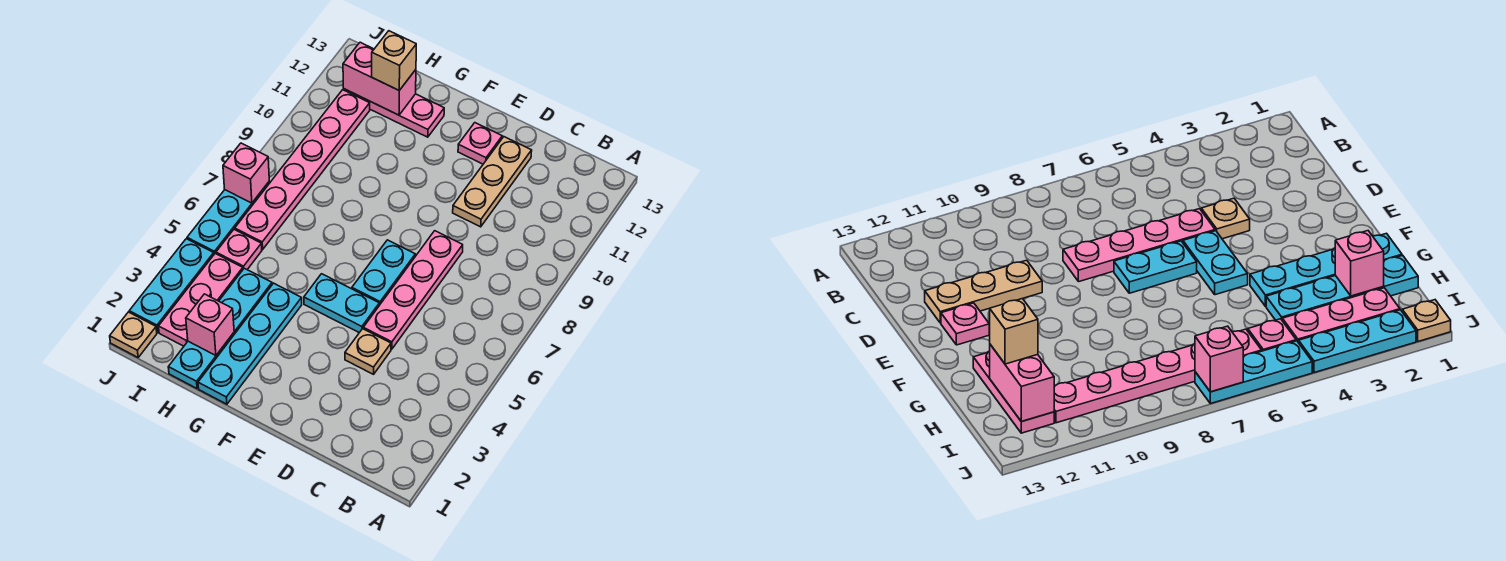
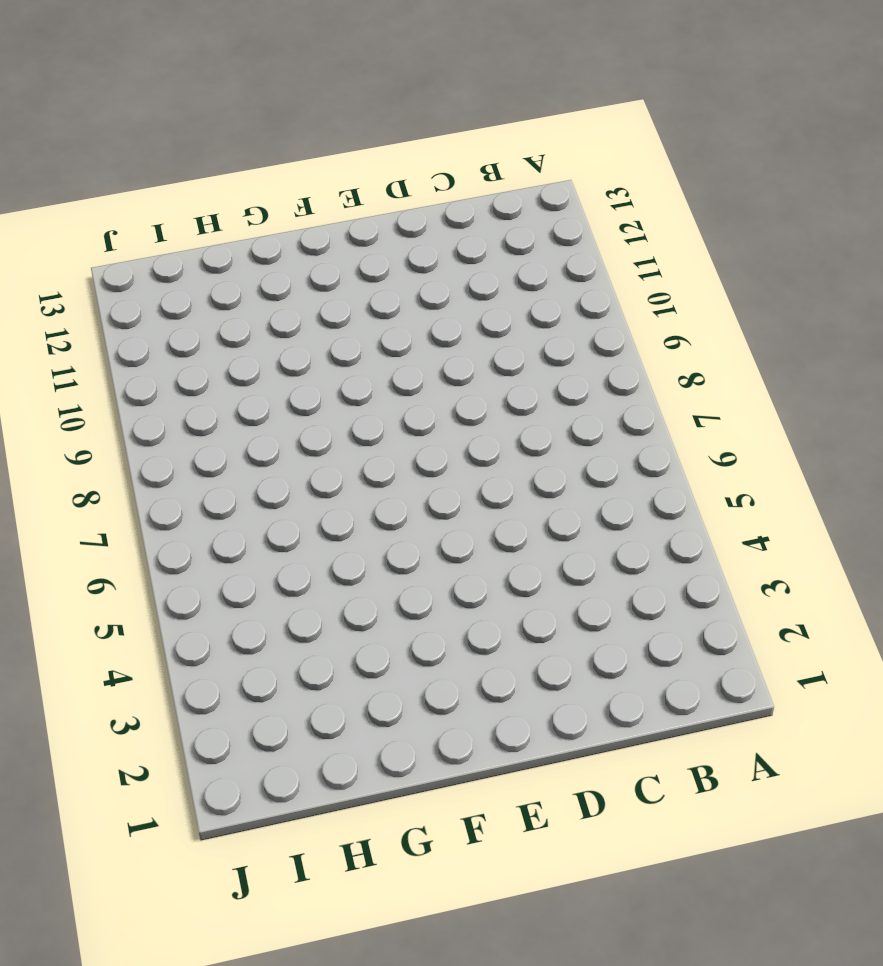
none -> tan plate D4 level 1
none -> pink plate D5:D8 level 1
none -> tan plate D10:D12 level 1

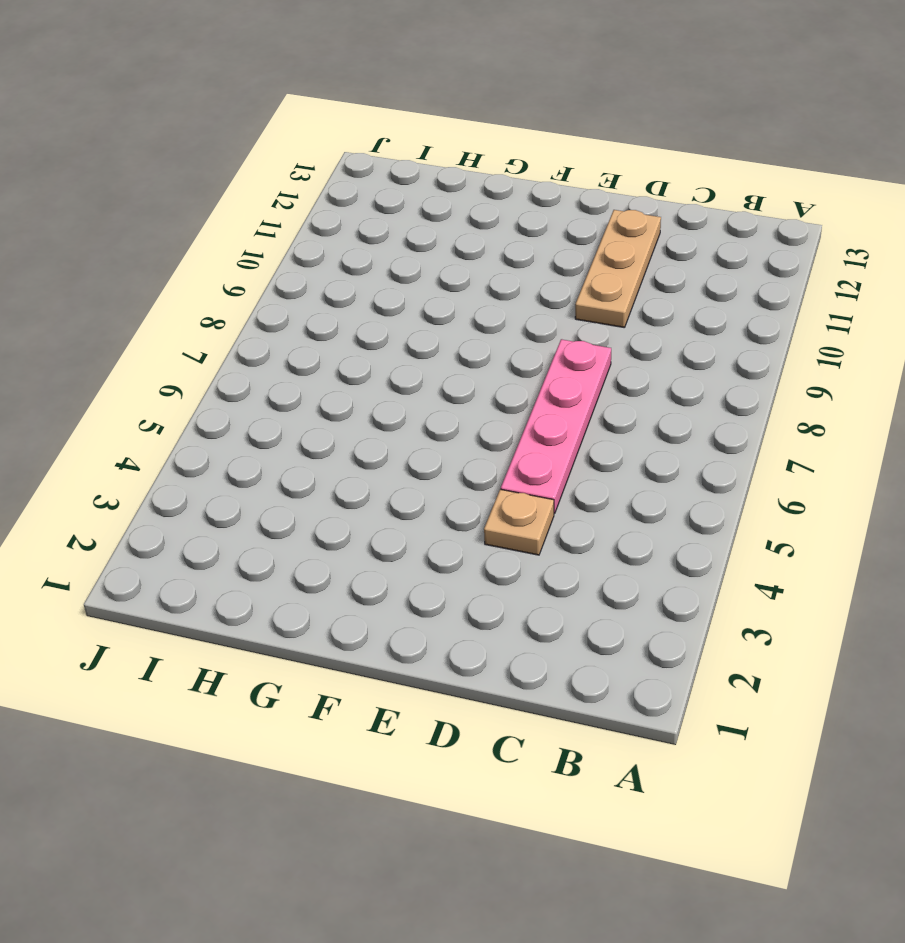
none -> cyan plate E5:F5 level 1
none -> cyan plate E6:E7 level 1
none -> pink plate E12 level 1

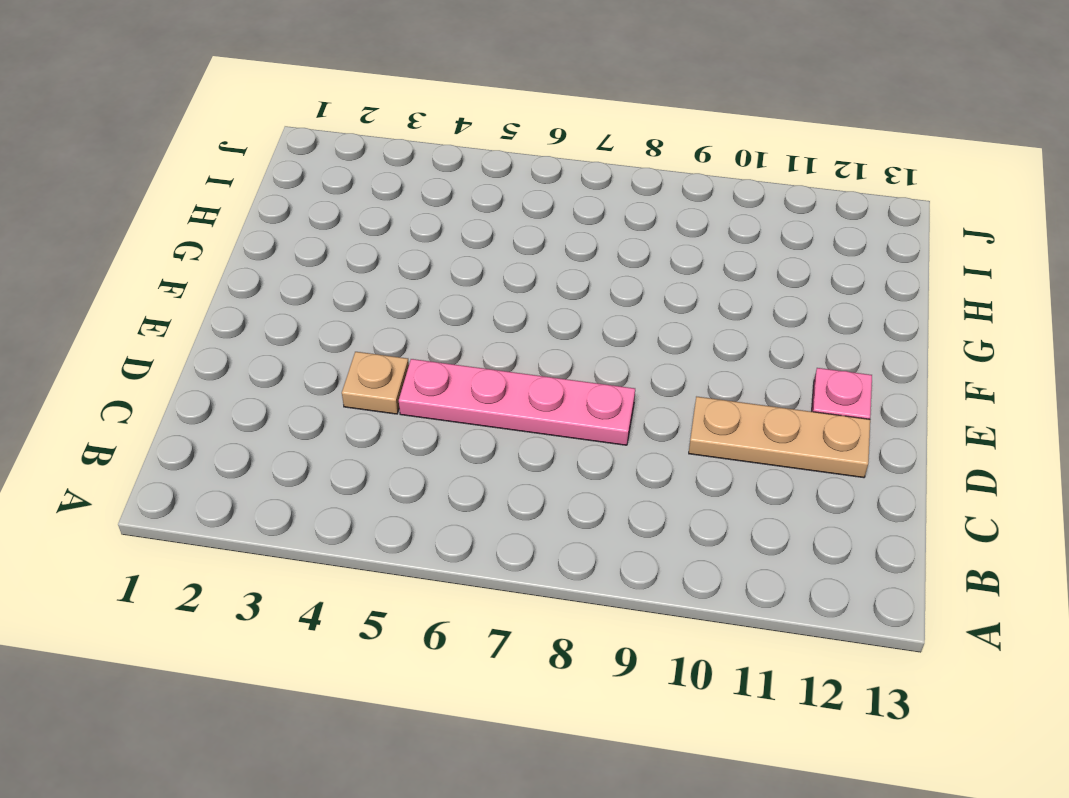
none -> cyan plate E5:F5 level 1
none -> cyan plate E6:E7 level 1
none -> cyan plate G1:G4 level 1

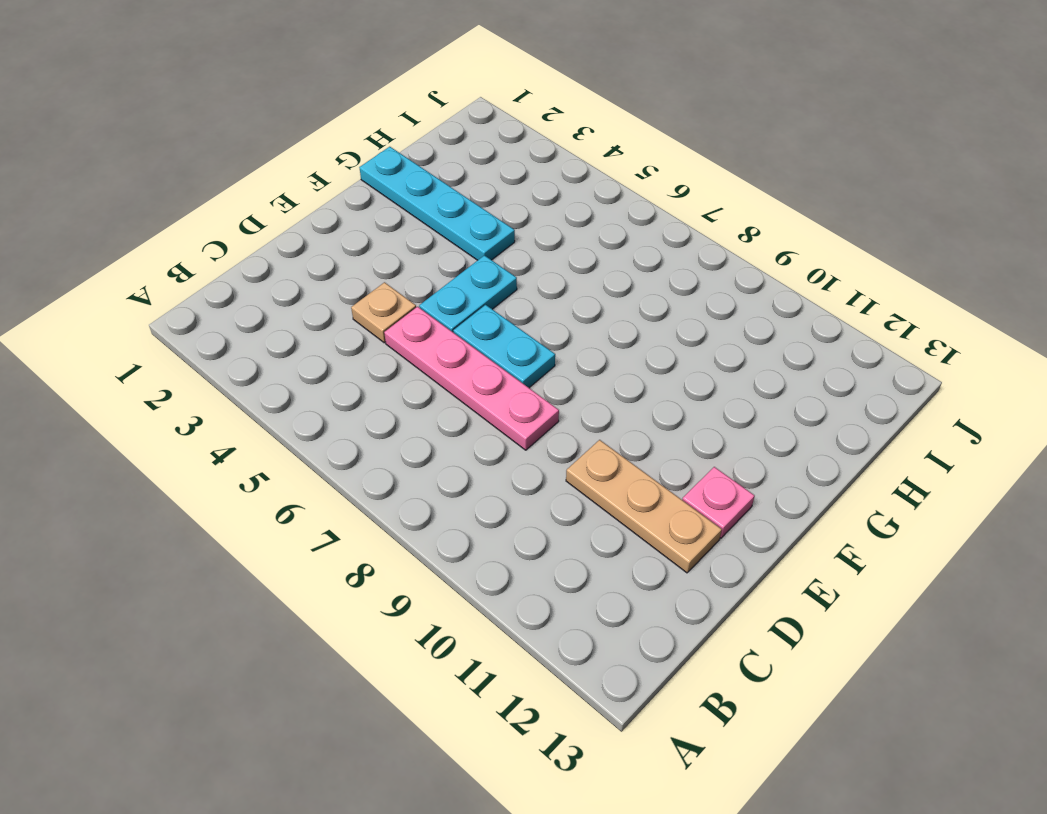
none -> pink plate G12:I12 level 1
none -> cyan plate H1:H4 level 1
none -> pink plate I2:I4 level 1

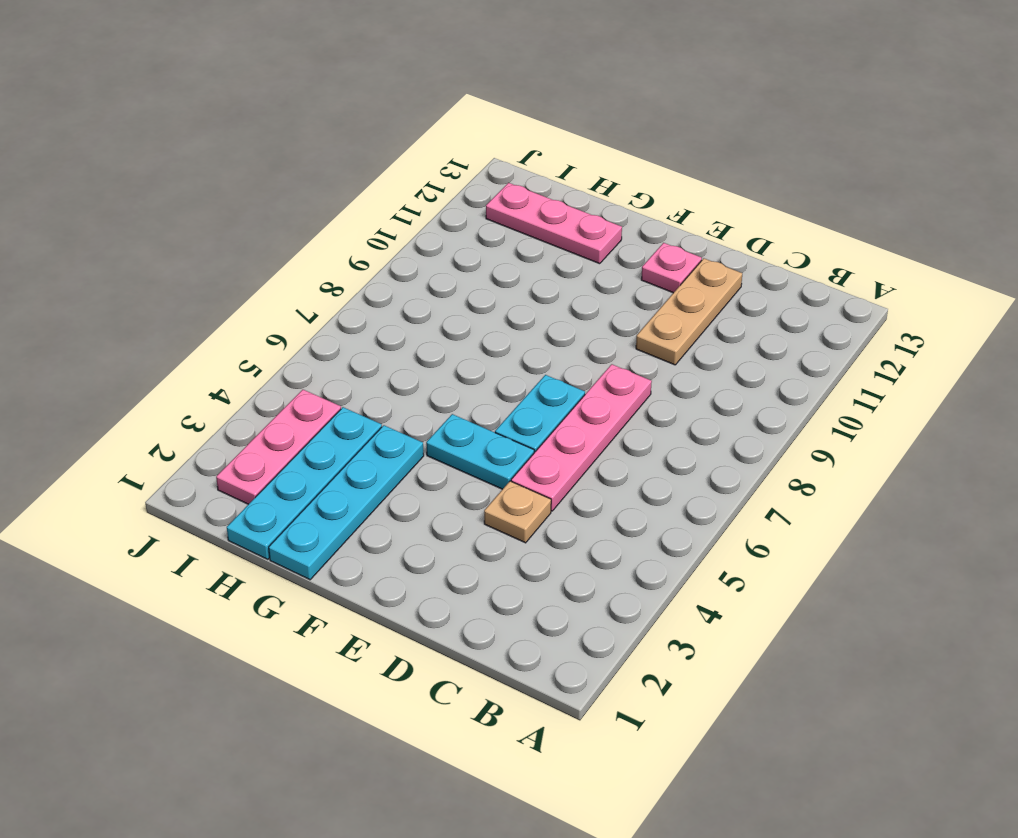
none -> pink plate I5 level 1
none -> pink plate I6:I11 level 1
none -> tan plate J1 level 1

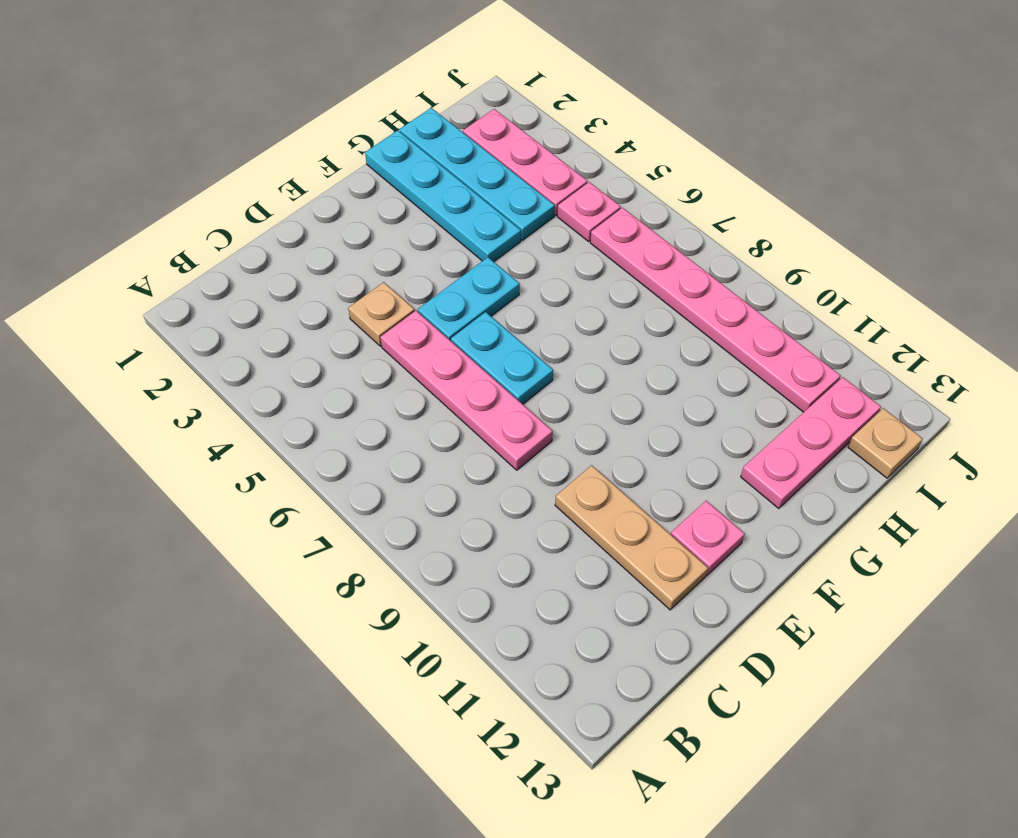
tan plate I13 level 1 -> tan plate J1 level 1
none -> cyan plate J2:J4 level 1
none -> cyan plate J5:J7 level 1
none -> pink brick H2 level 2

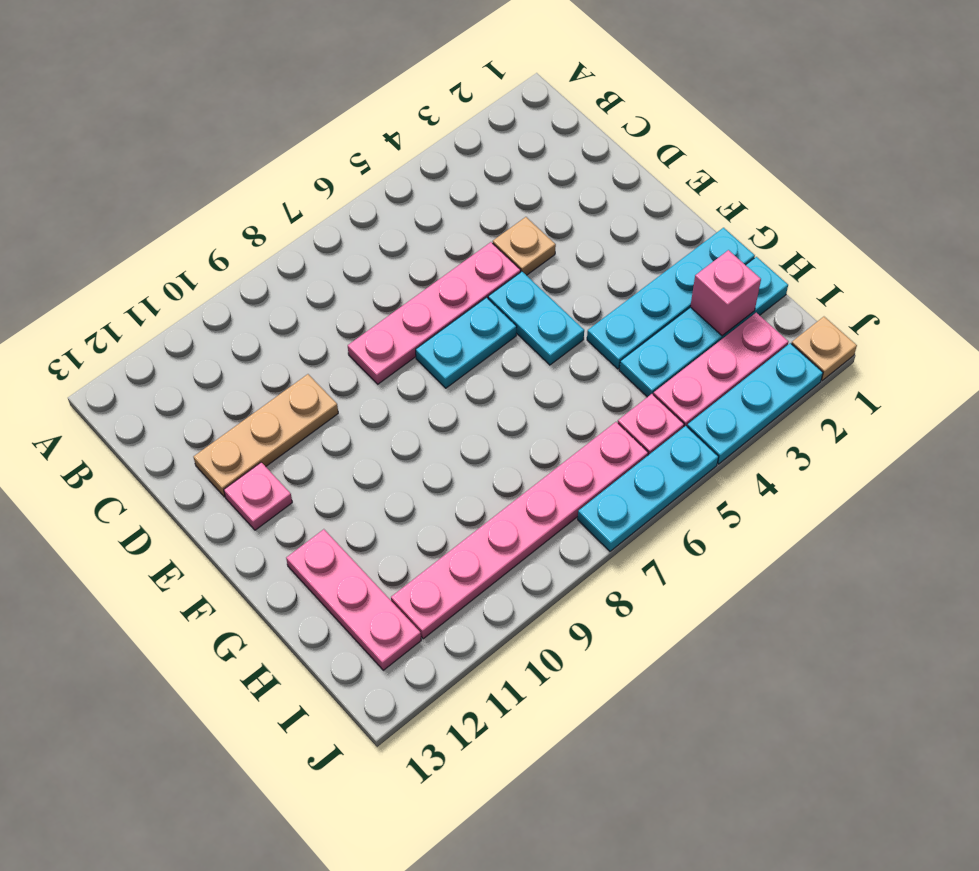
none -> pink brick H12:I12 level 2
none -> pink brick J7 level 2
none -> tan brick H12 level 3

